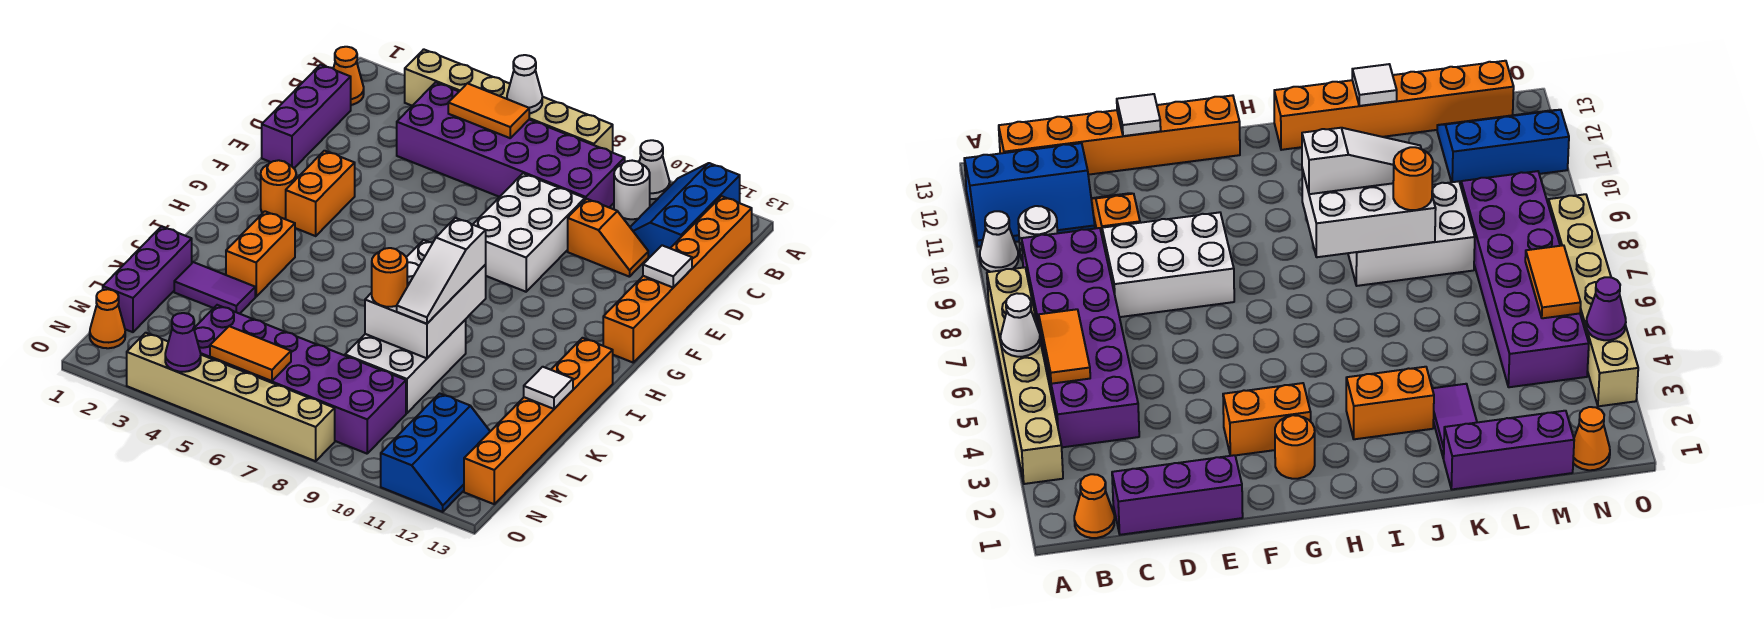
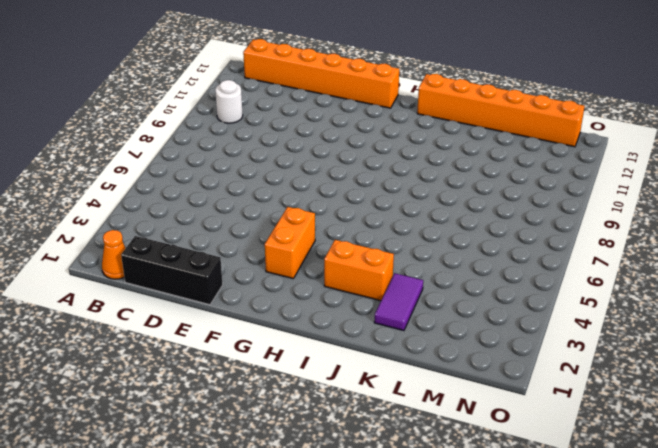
black brick C1:E1 level 1 -> purple brick C1:E1 level 1
orange brick G3:G4 level 1 -> orange brick F3:G3 level 1
none -> tan brick A3:A8 level 1
none -> white cone A10 level 1
none -> blue slope A11:C12 level 1 top 12
none -> purple brick B4:C9 level 1

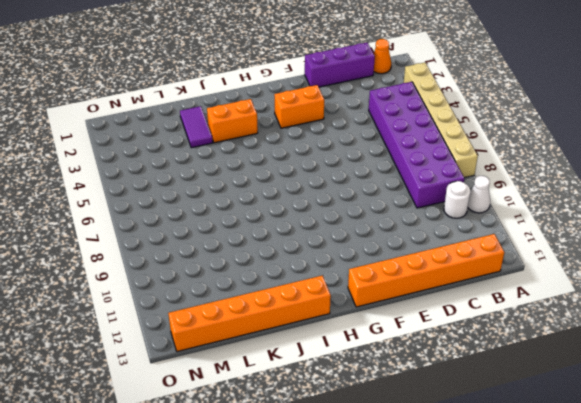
none -> blue slope A11:C12 level 1 top 12
none -> white brick D8:F9 level 1
none -> orange slope D10:D11 level 1 top 10
none -> orange round brick G2 level 1

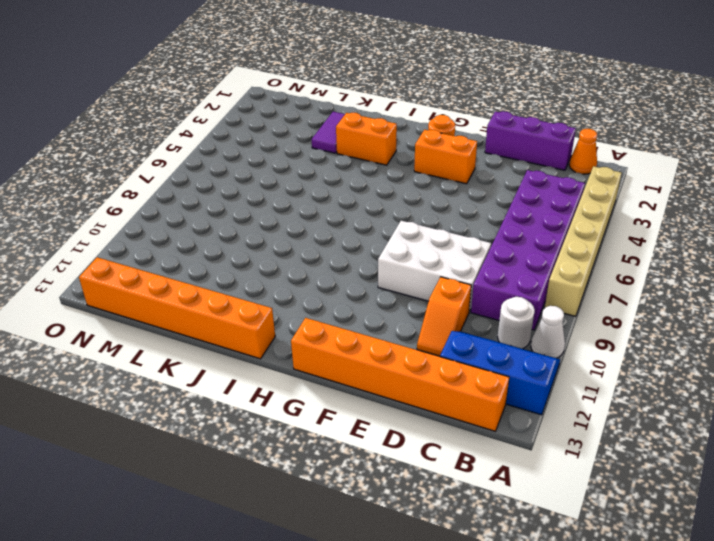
none -> white brick J8:L9 level 1
none -> purple brick K1:M1 level 1
none -> purple brick M4:N9 level 1
none -> blue slope M11:O12 level 1 top 11

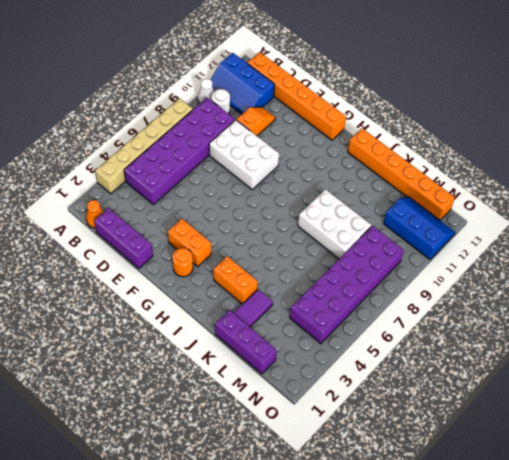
none -> orange cone N1 level 1
none -> tan brick O3:O8 level 1
none -> white cone A6 level 2
none -> orange tile B5:B6 level 2

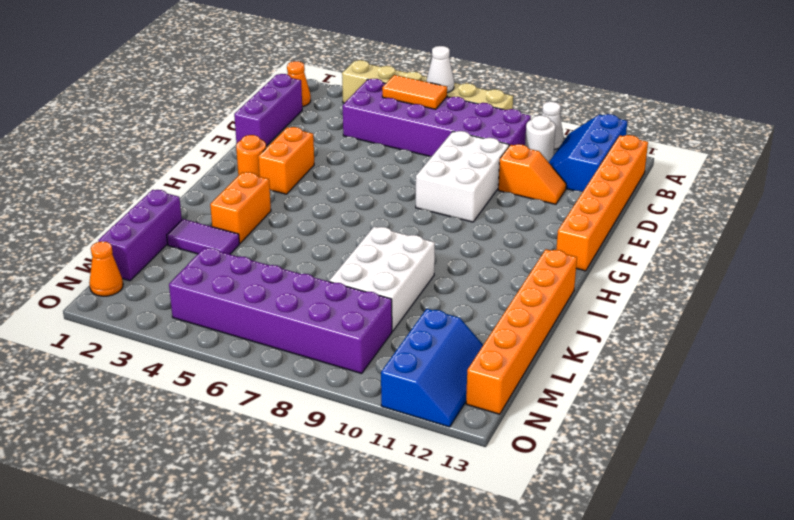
none -> tan brick O3:O8 level 1
none -> white tile E13 level 2
none -> white brick I8:K9 level 2
none -> white tile K13 level 2

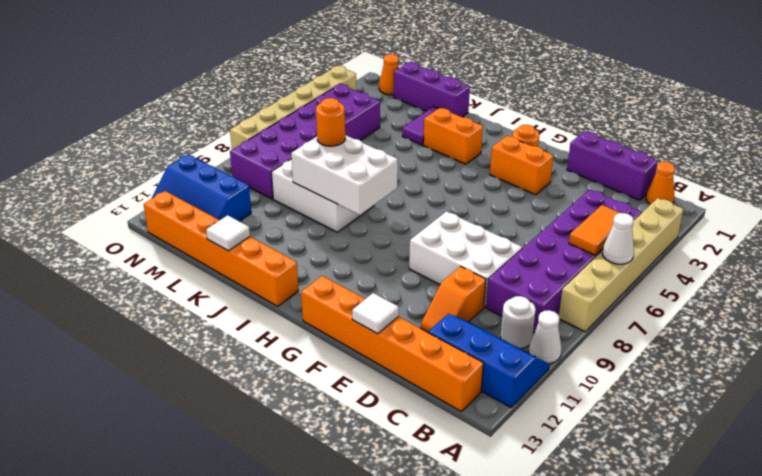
none -> orange tile N5:N6 level 2
none -> purple cone O4 level 2
none -> white slope I9:K9 level 3 top I

